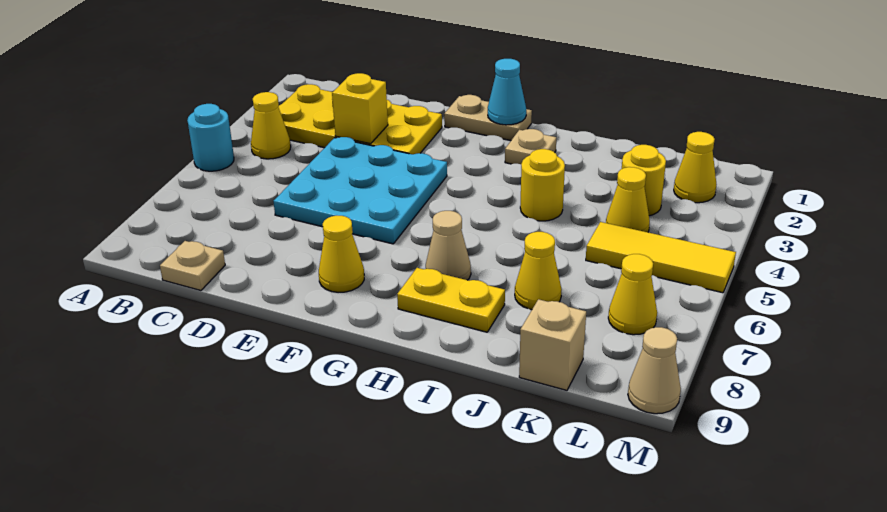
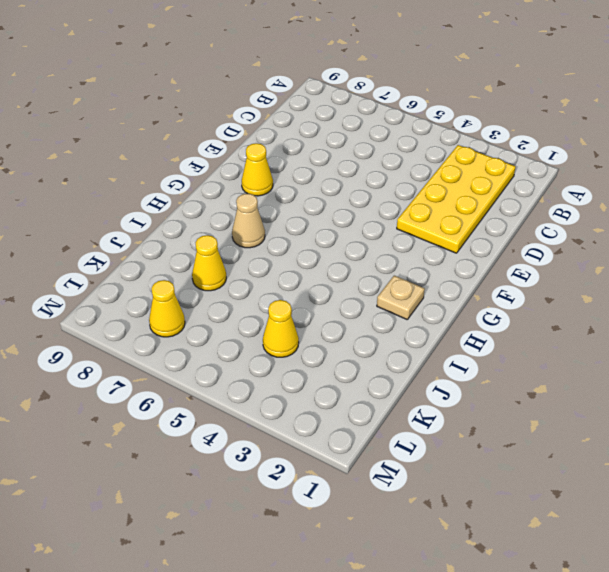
none -> cyan round brick A5 level 1
none -> yellow cone B4 level 1
none -> tan plate C9 level 1

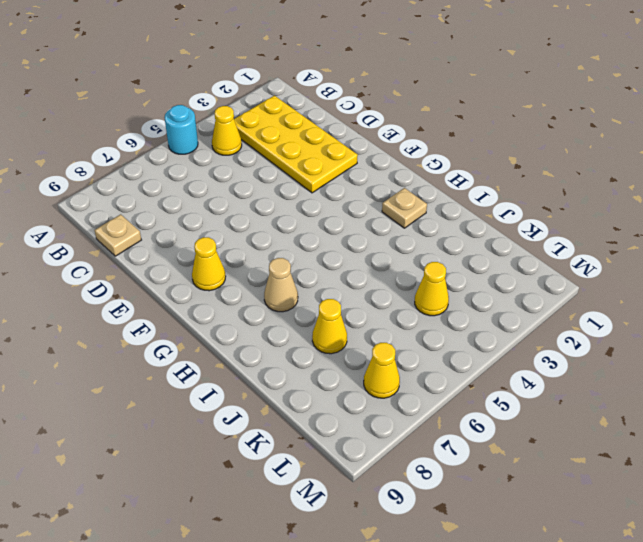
none -> cyan plate D4:F6 level 1
none -> tan plate F1:G1 level 1
none -> yellow plate H8:I8 level 1

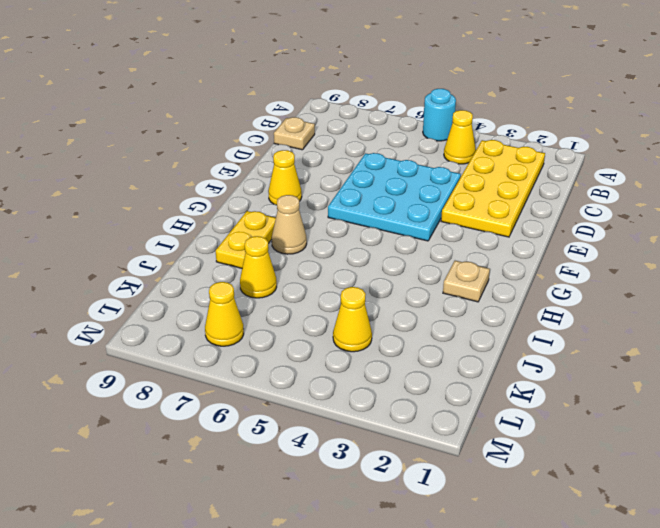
none -> tan plate F1:G1 level 1
none -> yellow round brick I4 level 1
none -> yellow round brick K3 level 1

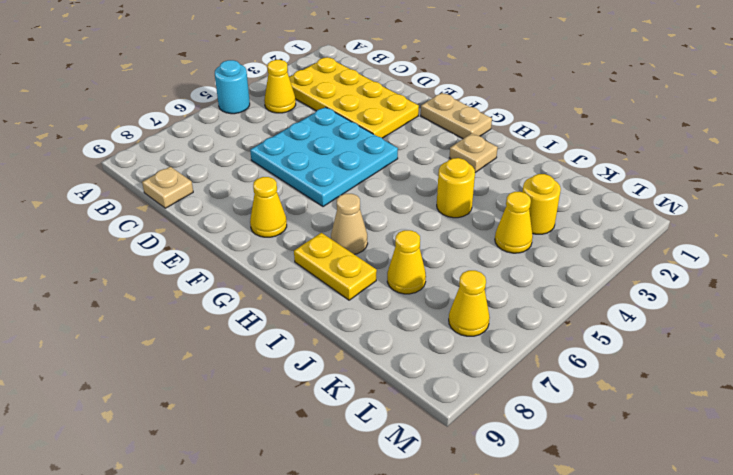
none -> yellow tile K5:M5 level 1
none -> tan brick K9 level 1
none -> yellow cone L2 level 1

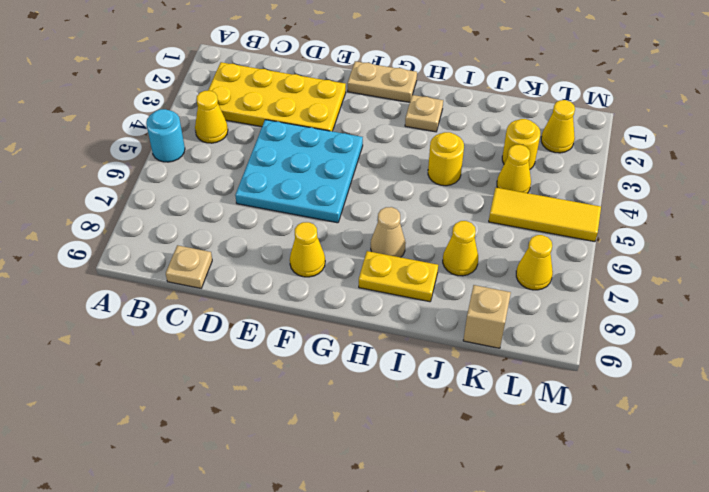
none -> tan cone M9 level 1
none -> yellow brick D3 level 2
none -> cyan cone G1 level 2

